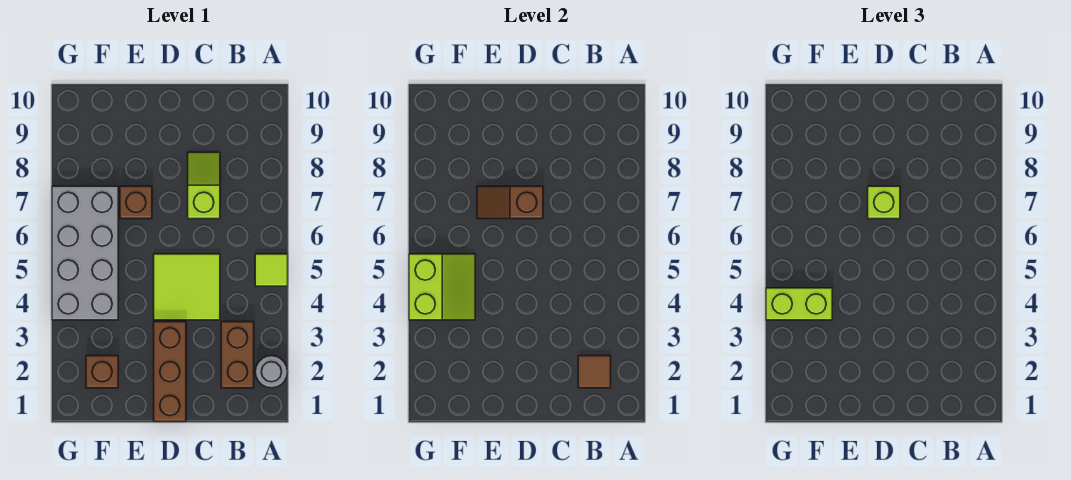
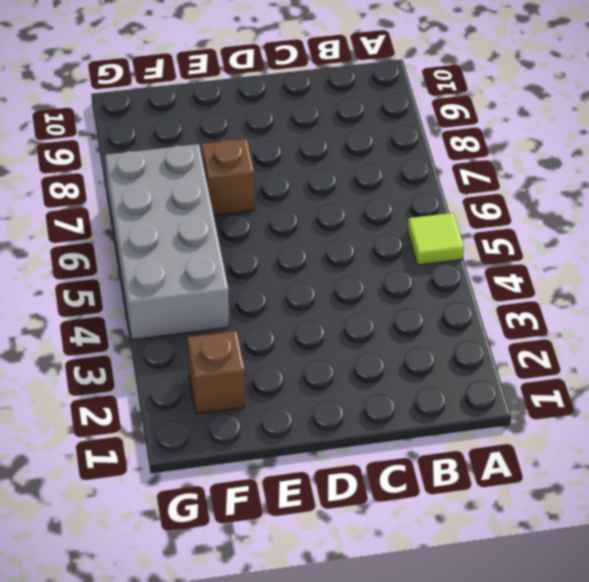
none -> grey round brick A2 level 1
none -> brown brick B2:B3 level 1
none -> lime tile C4:D5 level 1

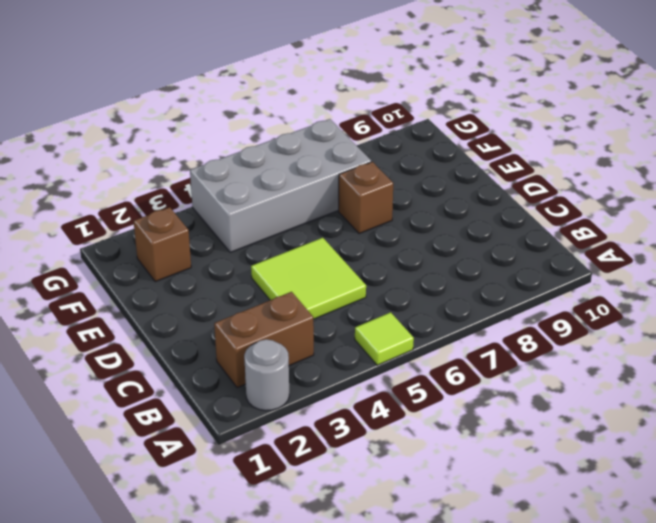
none -> lime slope C7:C8 level 1 top 7
none -> brown brick D1:D3 level 1
none -> brown tile B2 level 2

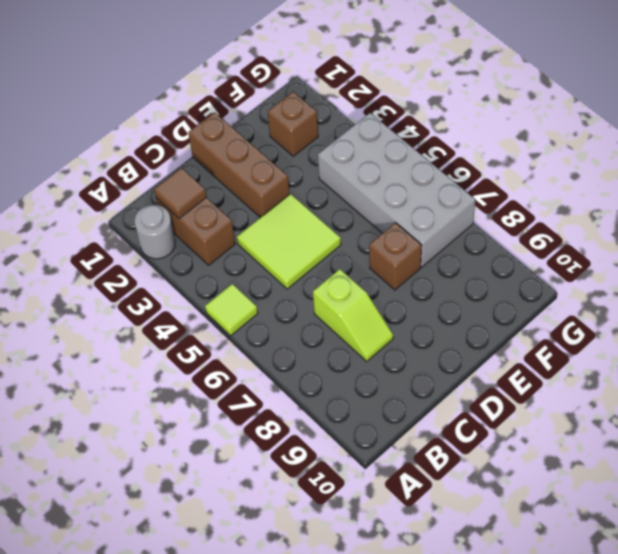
none -> brown slope D7:E7 level 2 top D
none -> lime slope F4:G5 level 2 top G
none -> lime brick D7 level 3

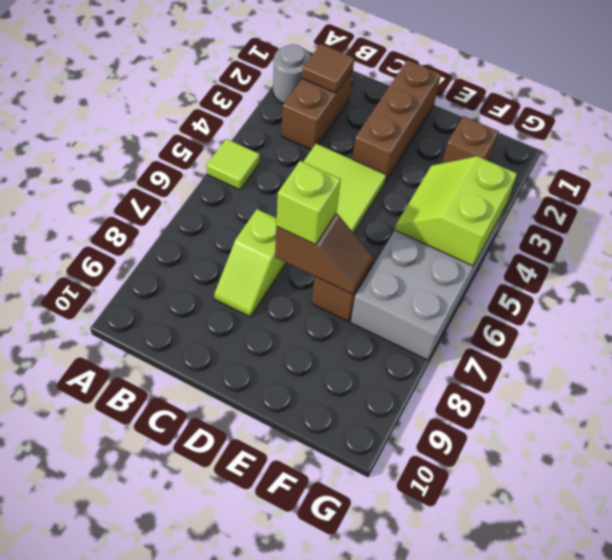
none -> lime brick F4:G4 level 3

